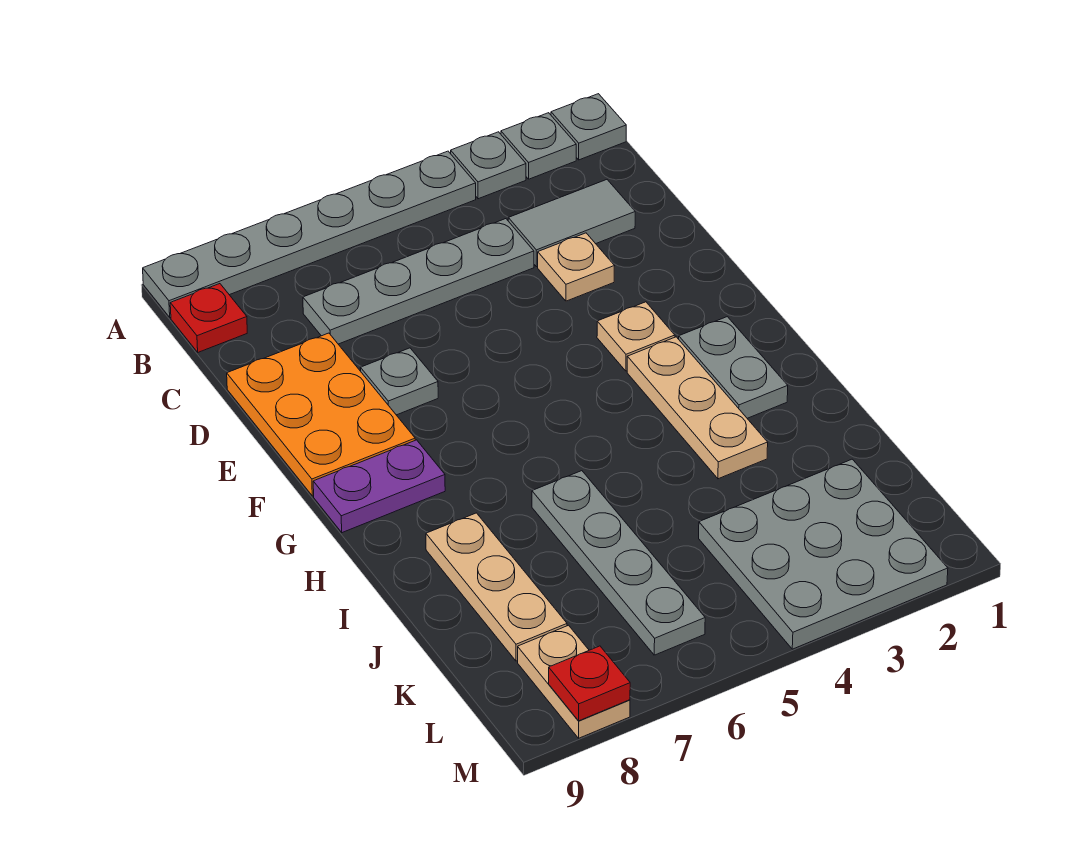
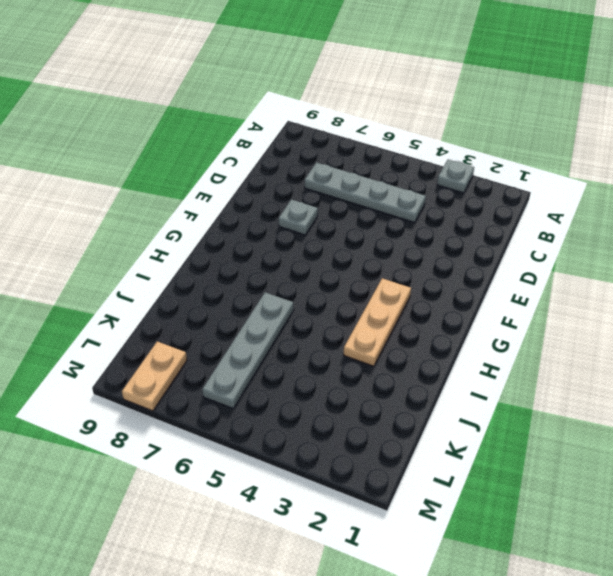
none -> grey plate A1 level 1
none -> grey plate A2 level 1
none -> grey plate A4:A9 level 1

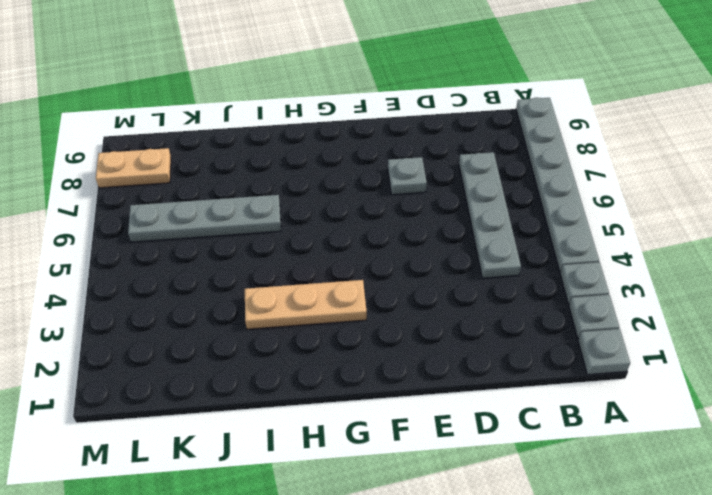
none -> red plate B9 level 1
none -> grey tile C2:C3 level 1
none -> tan plate D3 level 1

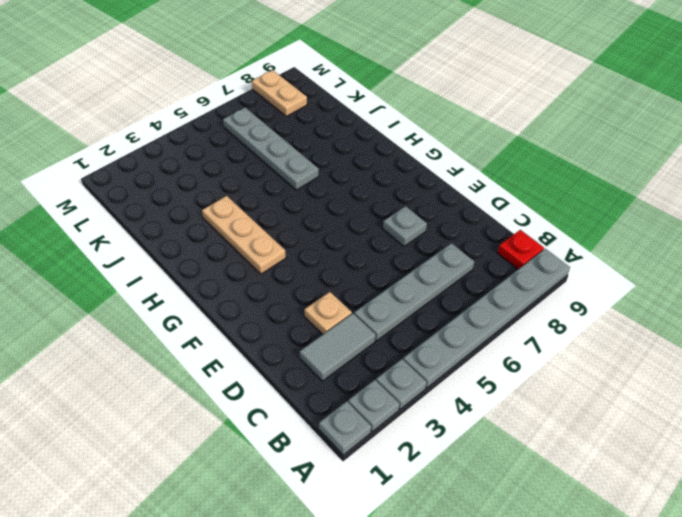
none -> orange plate D8:F9 level 1
none -> tan plate F3 level 1
none -> grey plate G2:H2 level 1

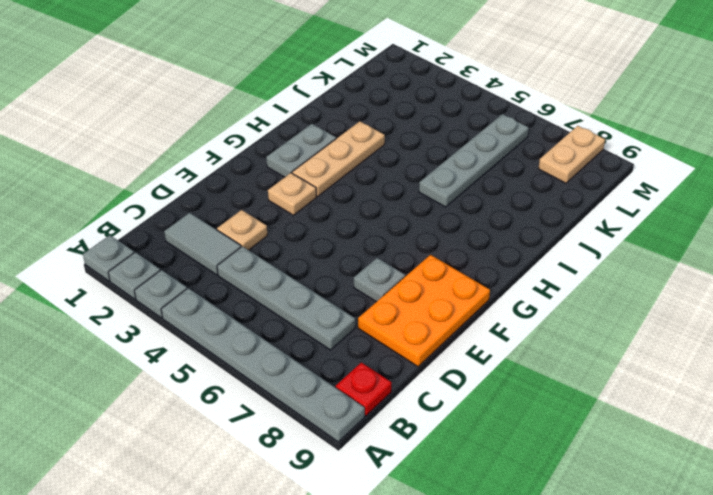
none -> purple plate G8:G9 level 1
none -> tan plate I8:K8 level 1
none -> grey plate K2:M4 level 1

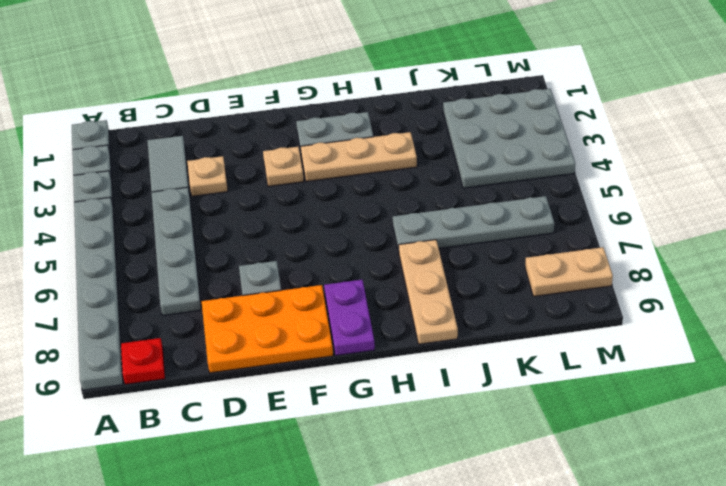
tan plate I7:I9 level 1 -> tan plate I8:K8 level 1
none -> red plate M8 level 2

